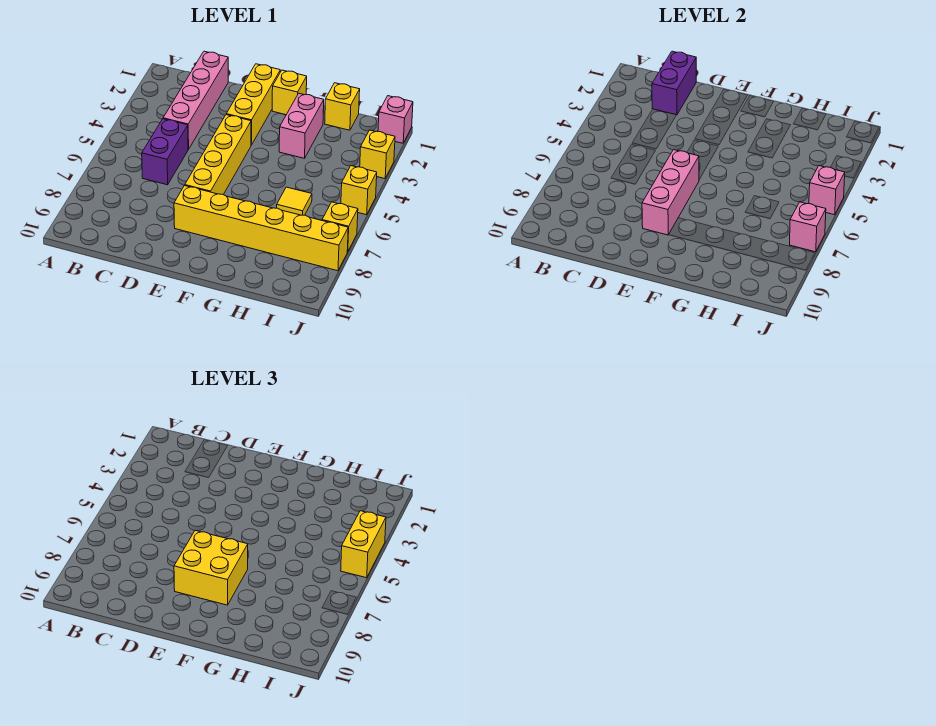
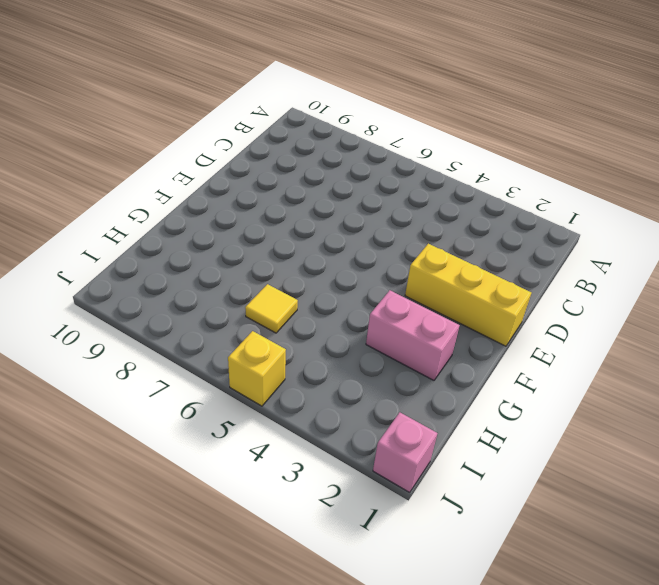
none -> pink brick C1:C4 level 1
none -> purple brick C5:C6 level 1
none -> yellow brick E4:E7 level 1

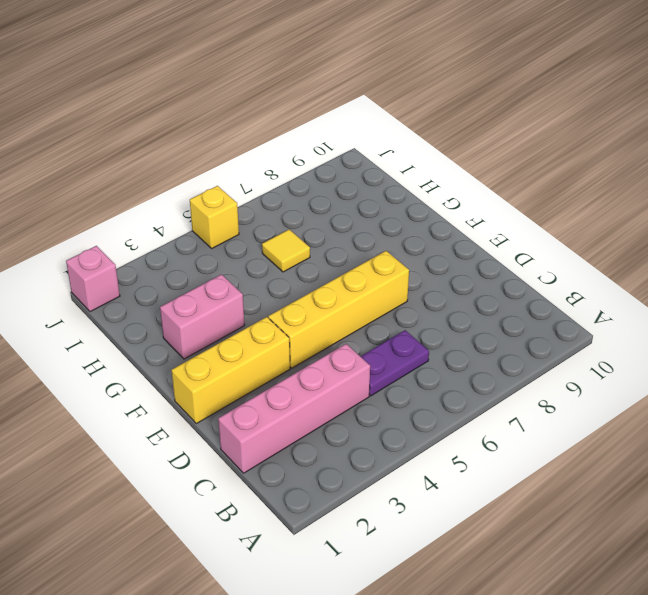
purple plate C5:C6 level 1 -> purple brick C5:C6 level 1
none -> yellow brick E8:J8 level 1
none -> yellow brick F1 level 1
none -> yellow brick H1 level 1

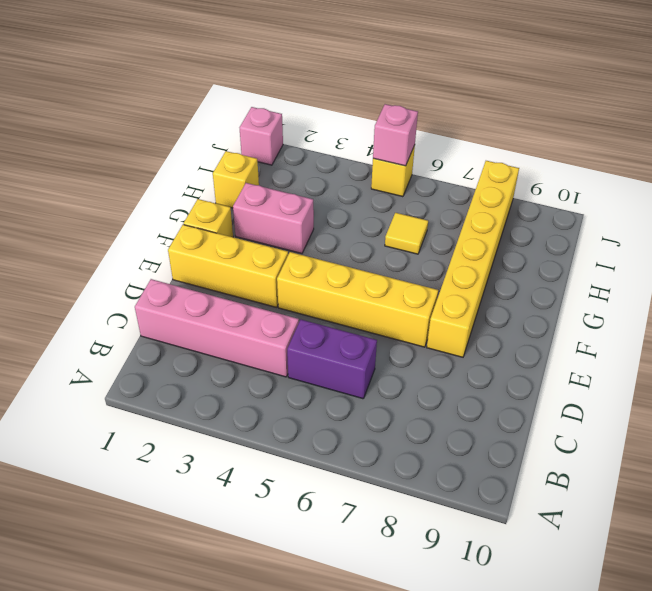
none -> yellow brick J3 level 1
none -> yellow brick J7 level 1
none -> purple brick C1:C2 level 2

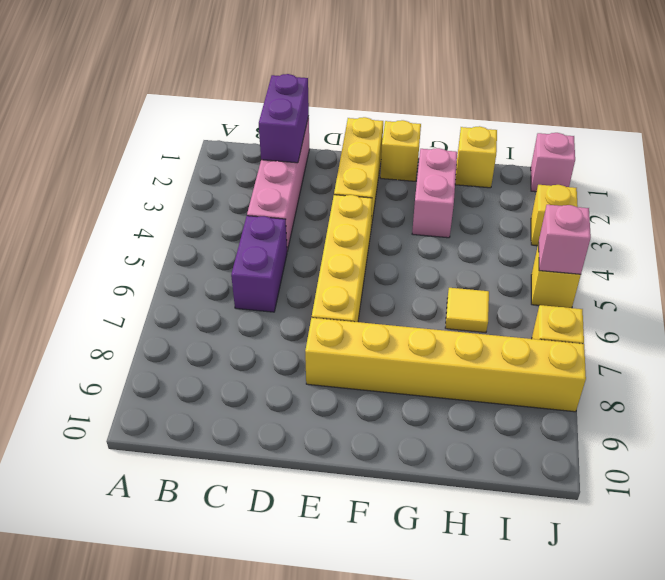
none -> pink brick E6:E8 level 2
none -> pink brick J7 level 2
none -> yellow brick E7:F8 level 3

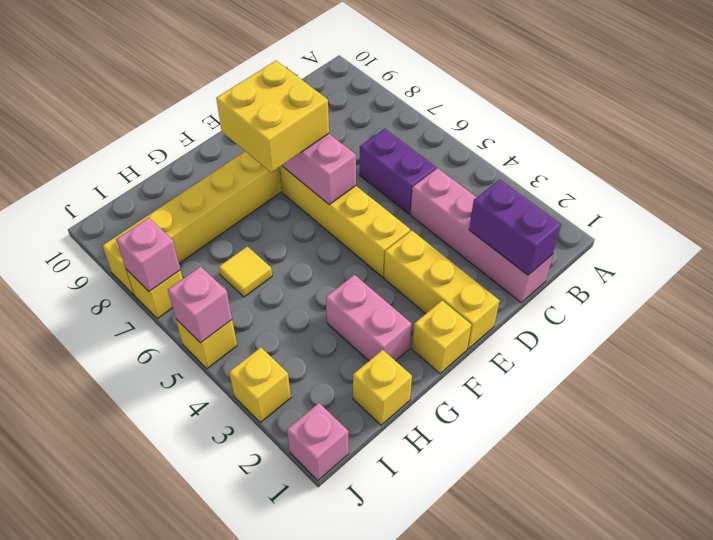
none -> yellow brick J4:J5 level 3

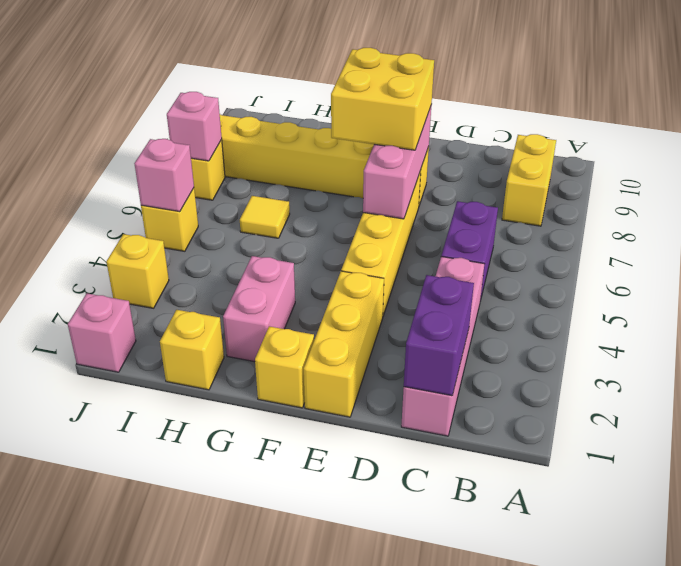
yellow brick B8:B9 level 1 -> yellow brick J4:J5 level 3

